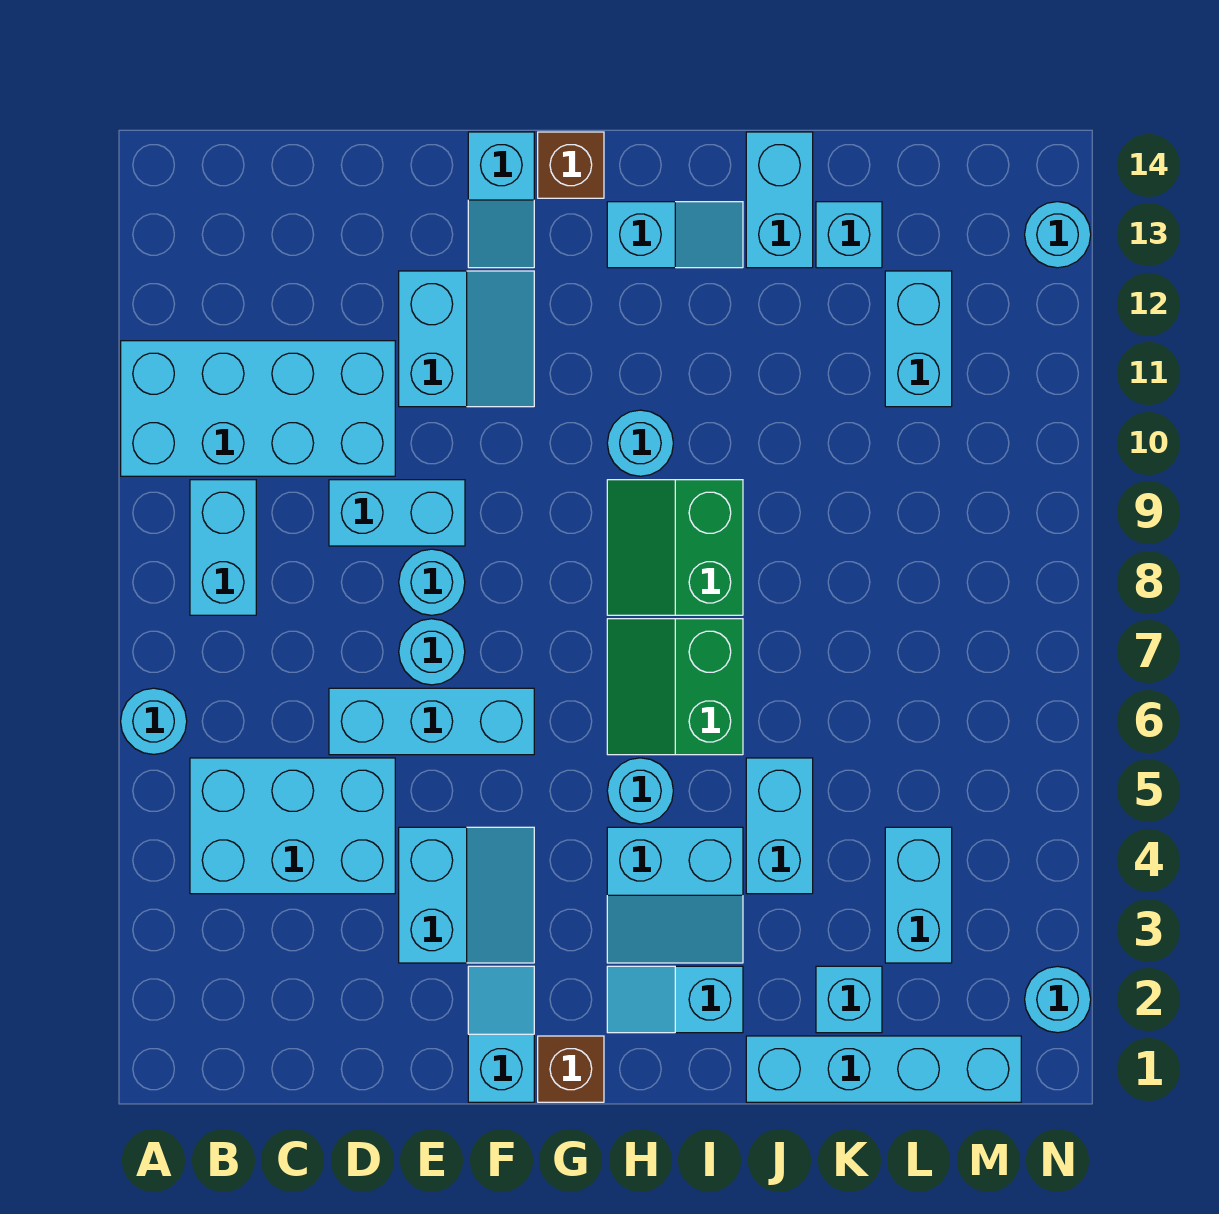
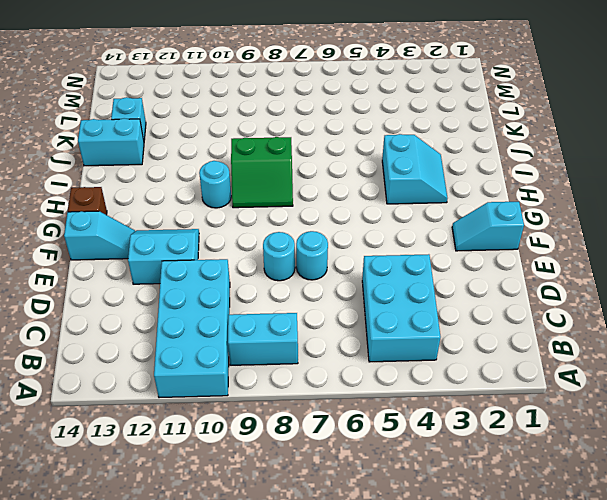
none -> cyan round brick A6 level 1
none -> cyan brick D6:F6 level 1
none -> cyan brick D9:E9 level 1
none -> cyan slope E3:F4 level 1 top E

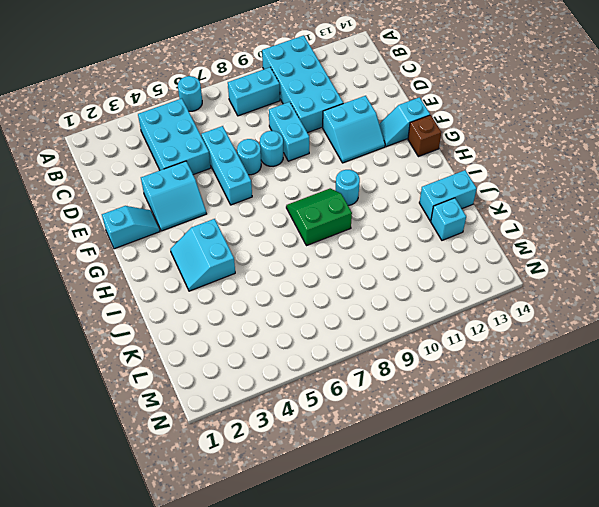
none -> brown brick G1 level 1
none -> cyan slope H2:I2 level 1 top I
none -> cyan round brick H5 level 1
none -> green slope H6:I7 level 1 top I

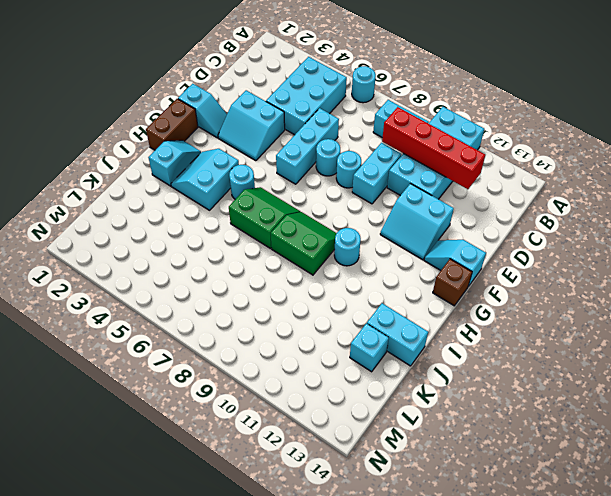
red brick C9:C12 level 2 -> none
brown brick G1:H1 level 1 -> brown brick G1 level 1
none -> cyan slope H13:I13 level 1 top H
none -> cyan brick J1:M1 level 1
none -> cyan brick J4:J5 level 1
none -> cyan brick K2 level 1

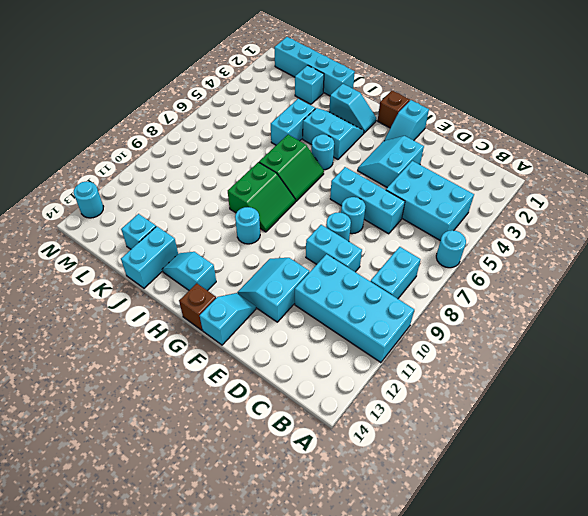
none -> cyan brick L3:L4 level 1
none -> cyan brick L11:L12 level 1
none -> cyan round brick N2 level 1

